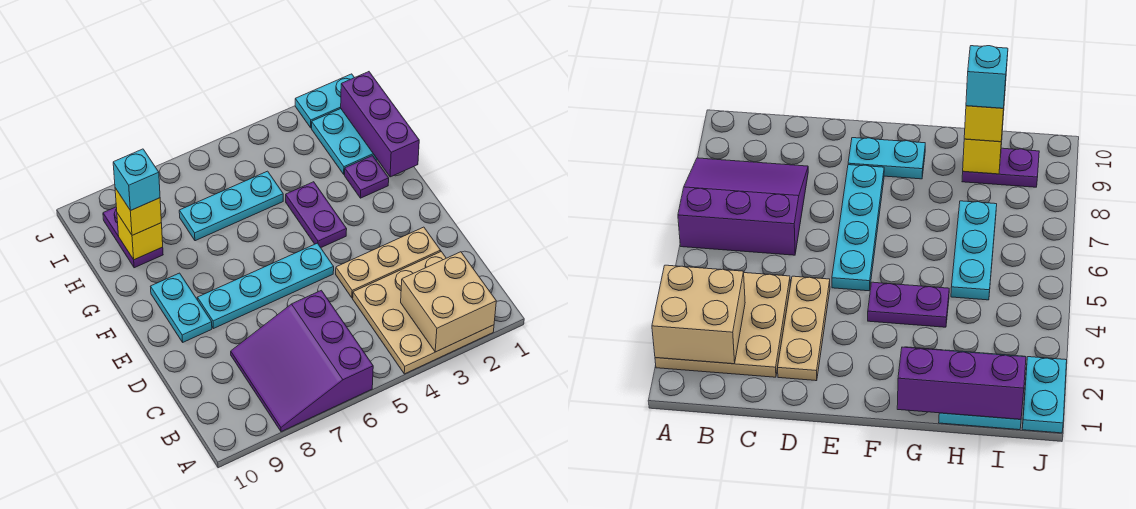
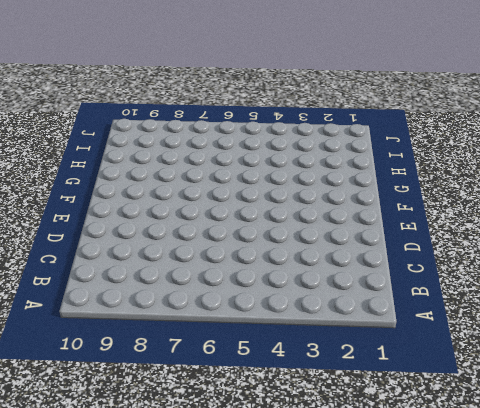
none -> tan plate A2:C4 level 1
none -> purple slope A6:C8 level 1 top 6
none -> tan plate D2:D4 level 1

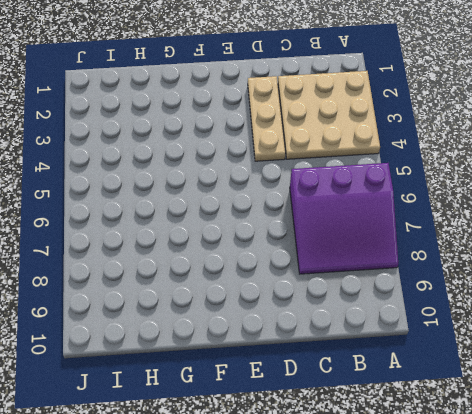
none -> cyan plate E5:E8 level 1
none -> cyan plate E9:F9 level 1
none -> purple plate F4:G4 level 1

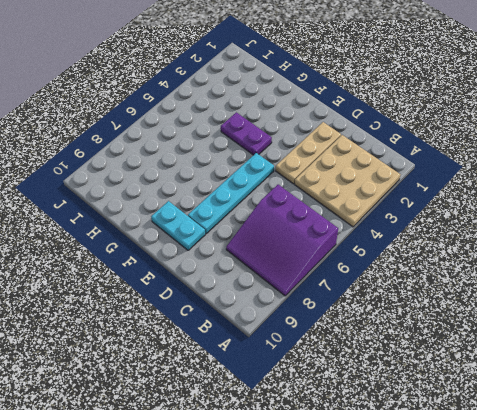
none -> purple plate G2 level 1
none -> cyan plate H1:I2 level 1
none -> cyan plate H5:H7 level 1

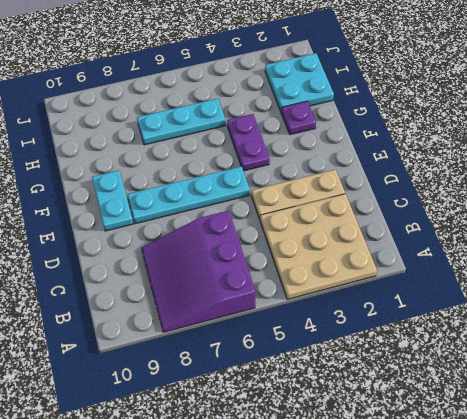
none -> purple plate H9:I9 level 1
none -> cyan plate J1:J2 level 1
none -> tan brick A2:B3 level 2

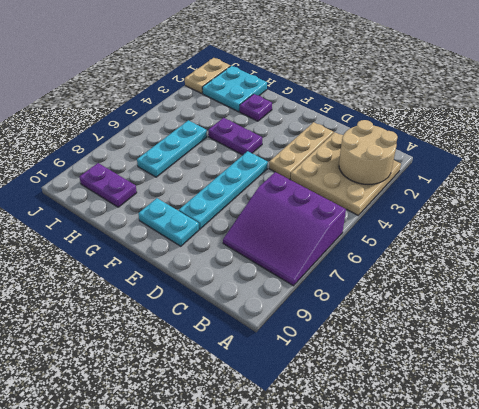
tan round brick A2:B3 level 2 -> tan brick A2:B3 level 2
tan plate J1:J2 level 1 -> cyan plate J1:J2 level 1
none -> purple brick G1:I1 level 2
none -> yellow brick H9 level 2
none -> yellow brick H9 level 3

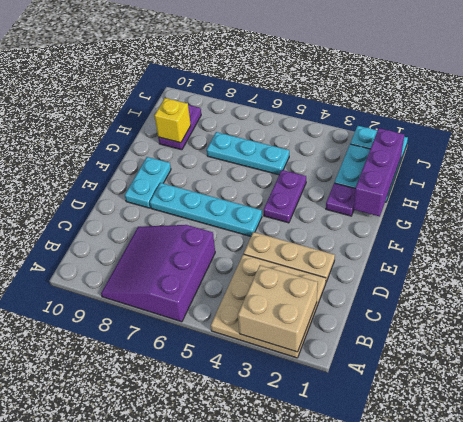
none -> yellow brick H9 level 3
none -> cyan brick H9 level 4

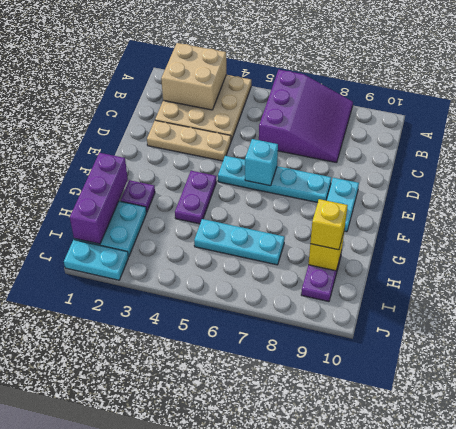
cyan brick E6 level 2 -> cyan brick H9 level 4

